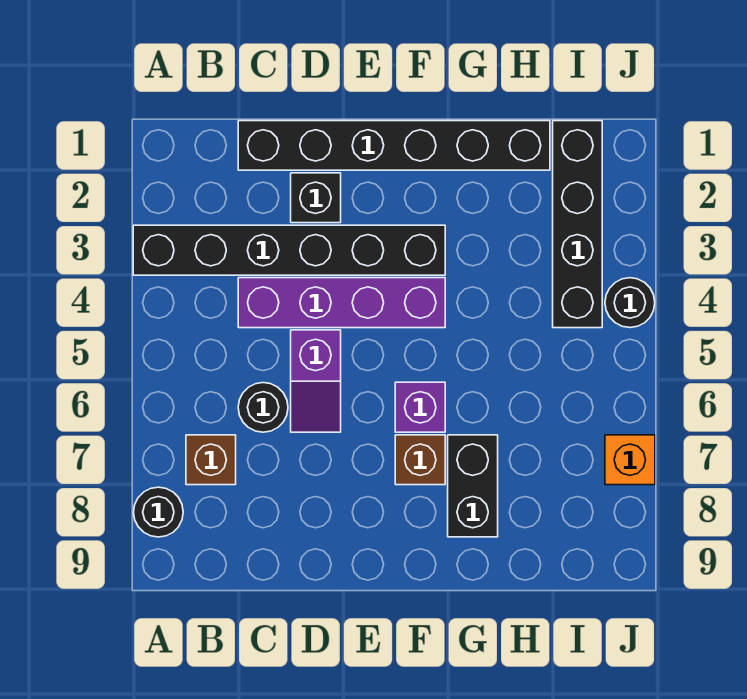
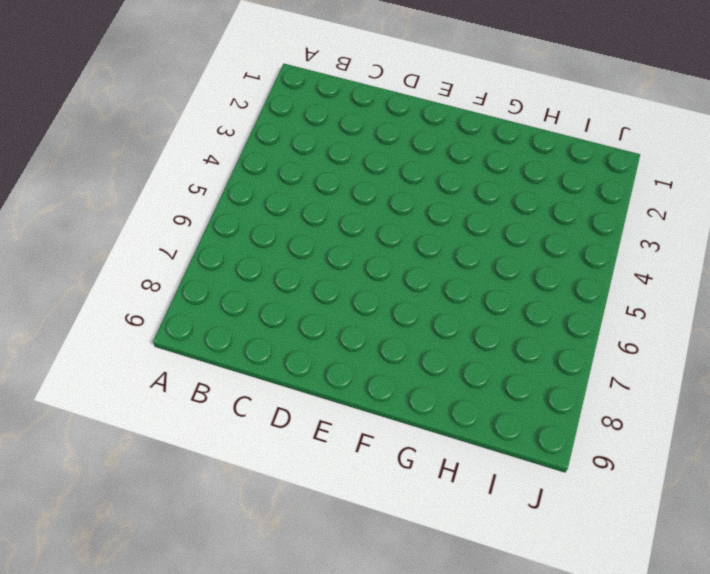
none -> black brick A3:F3 level 1
none -> black round brick A8 level 1
none -> brown brick B7 level 1

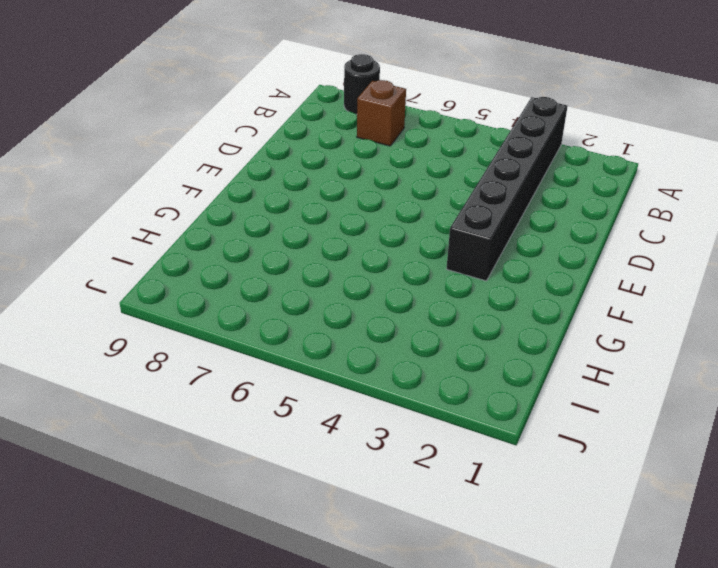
none -> black brick C1:H1 level 1
none -> purple brick C4:F4 level 1
none -> black round brick C6 level 1

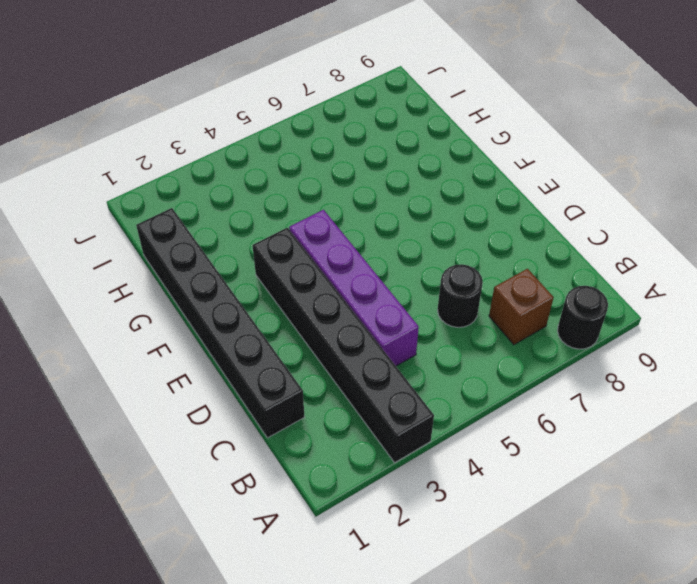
none -> black brick D2 level 1
none -> purple slope D5:D6 level 1 top 5
none -> purple brick F6 level 1

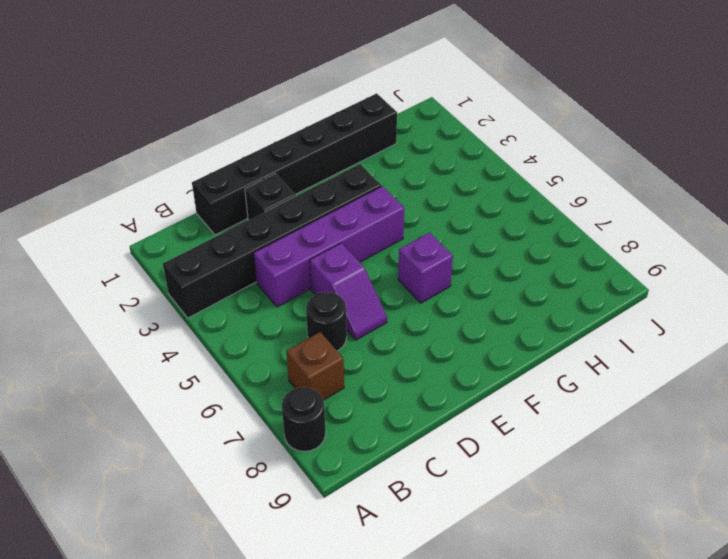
none -> brown brick F7 level 1
none -> black brick G7:G8 level 1
none -> black brick I1:I4 level 1

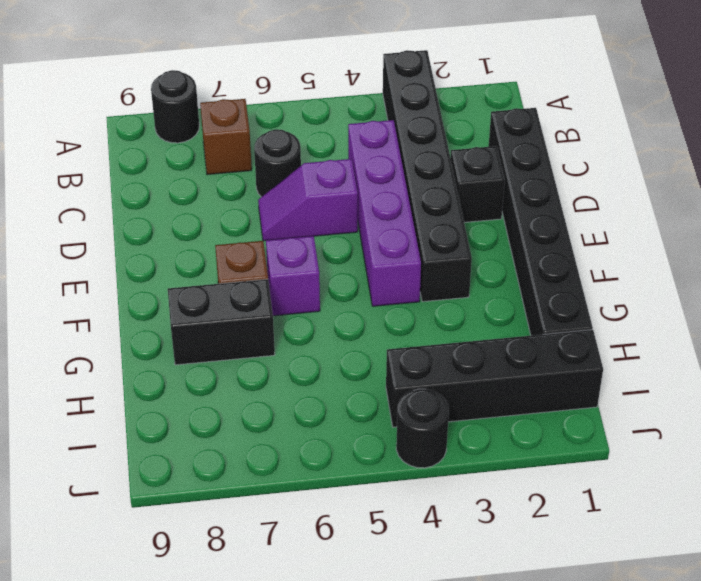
none -> orange brick J7 level 1

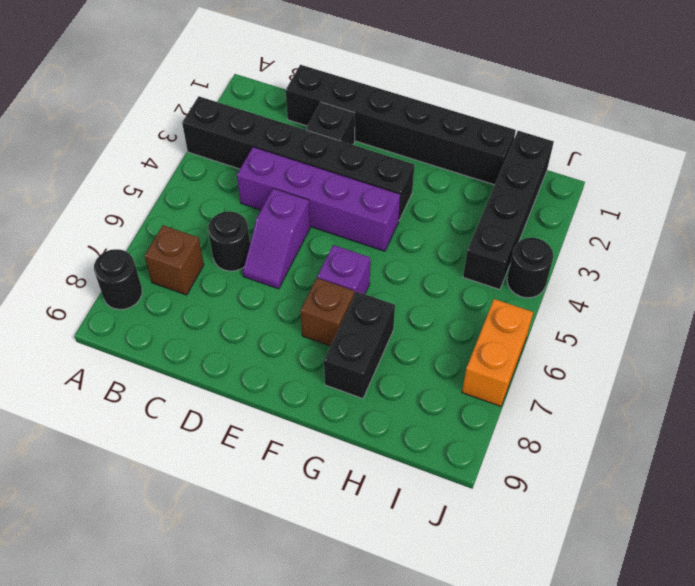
orange brick J6:J7 level 1 -> orange brick J7 level 1

